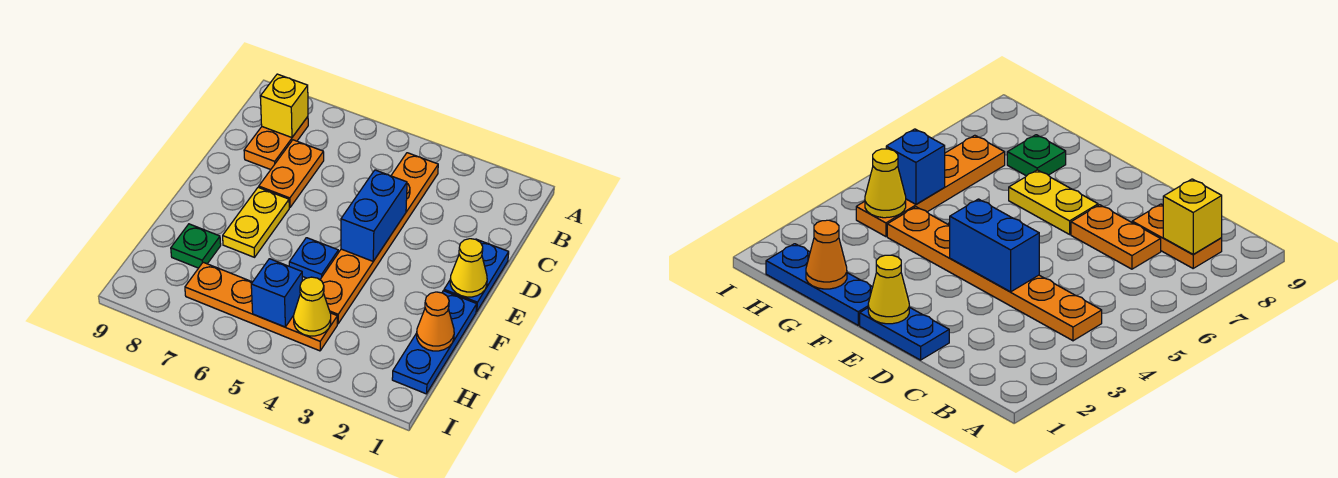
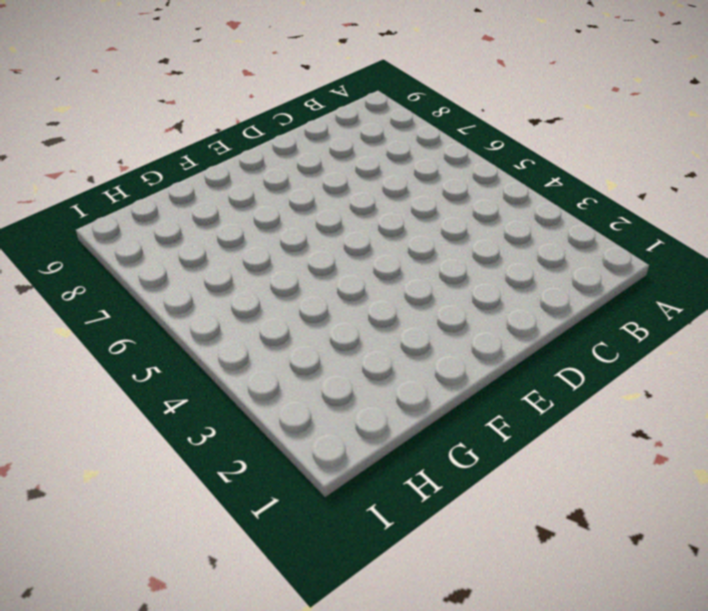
none -> orange plate B4:G4 level 1
none -> orange plate B8:C8 level 1
none -> orange plate C7:D7 level 1

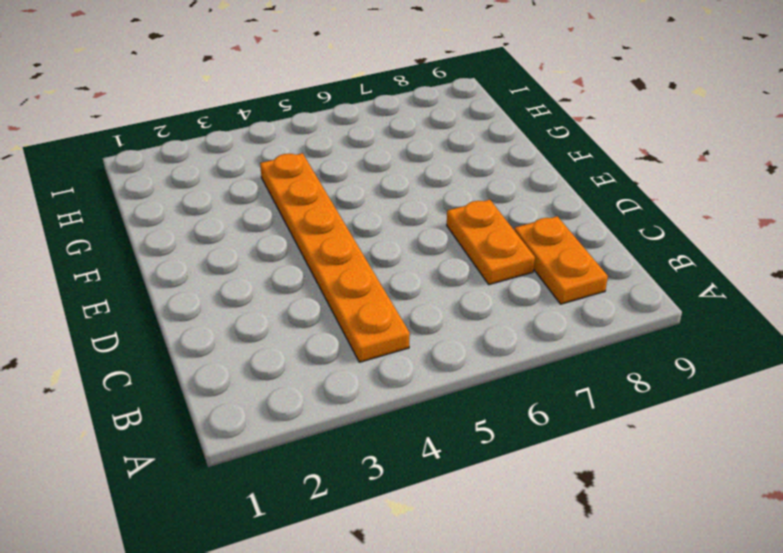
none -> blue plate D1:E1 level 1
none -> yellow plate E7:F7 level 1
none -> blue plate F1:H1 level 1

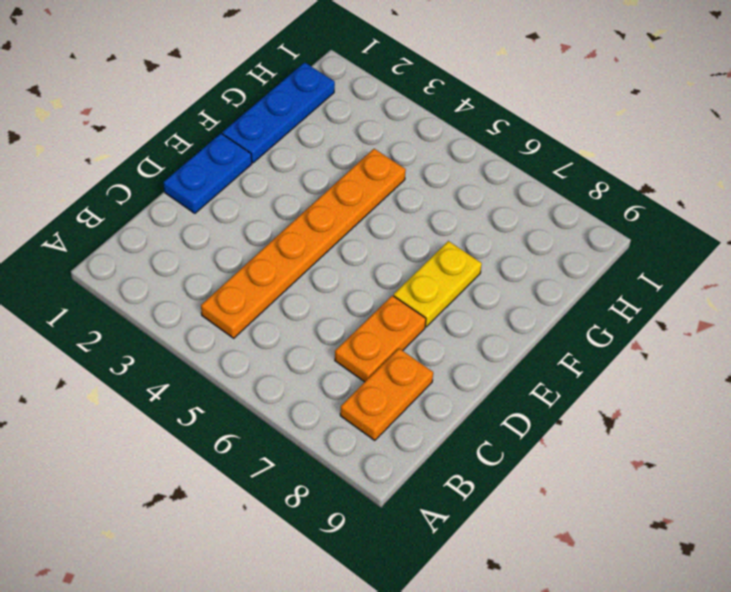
none -> blue plate F5 level 1
none -> green plate G8 level 1
none -> orange plate H4:H7 level 1

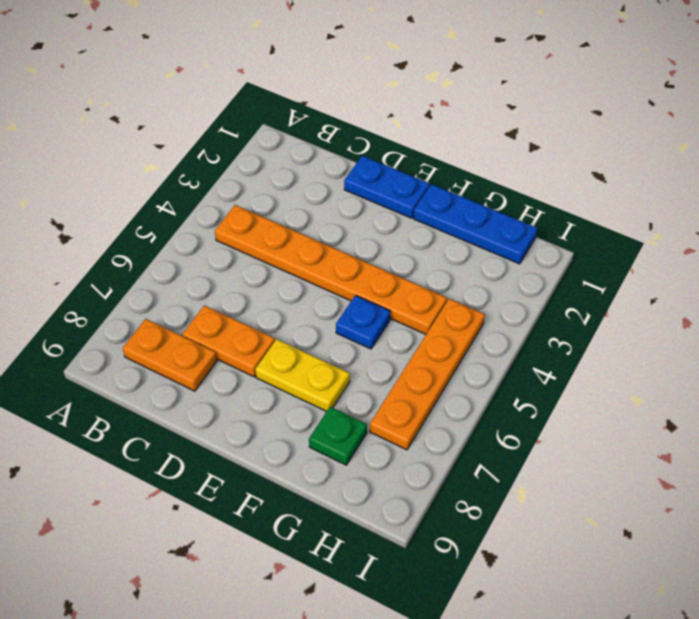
none -> yellow brick B8 level 2
none -> blue brick D4:E4 level 2
none -> yellow cone E1 level 2

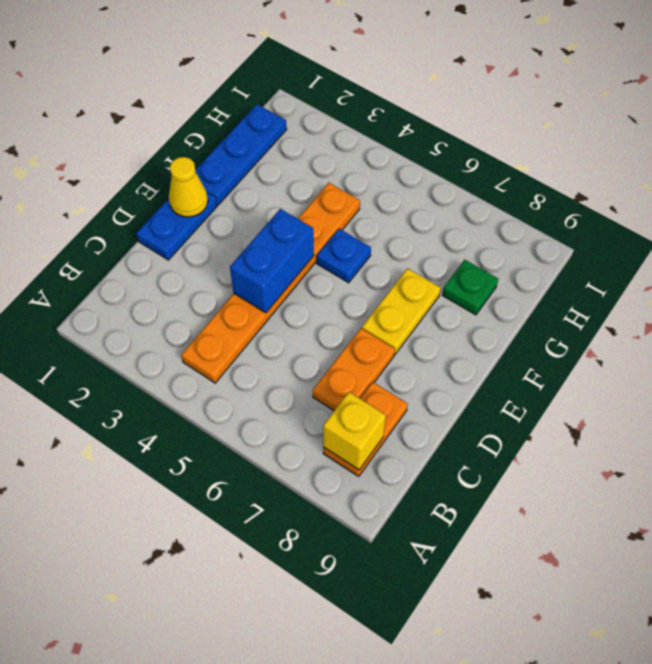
none -> orange plate H4:H7 level 1
none -> orange cone G1 level 2
none -> yellow cone H4 level 2

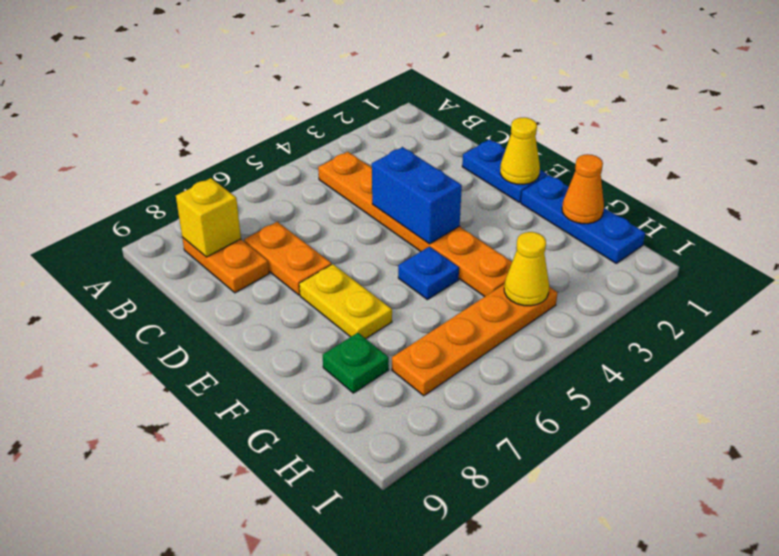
none -> blue brick H5 level 2

